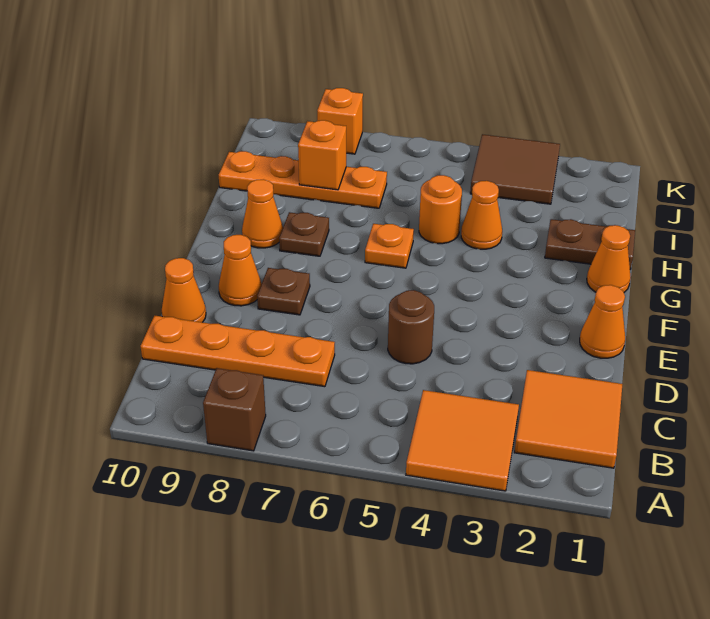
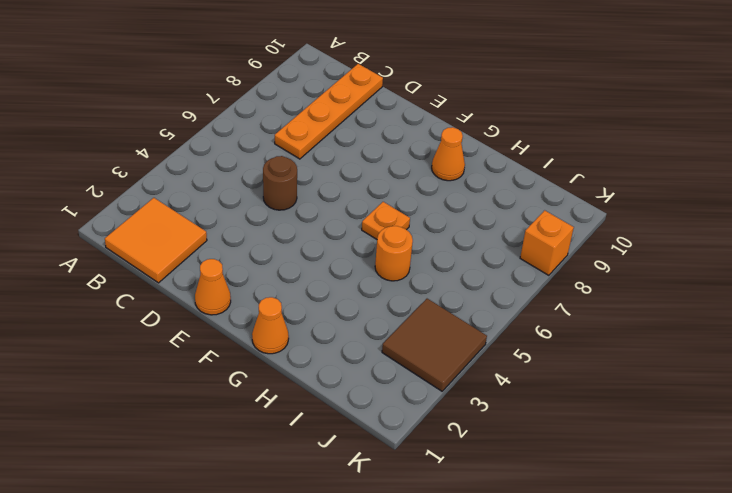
none -> orange tile A3:B4 level 1
none -> brown brick A8 level 1
none -> orange cone D10 level 1

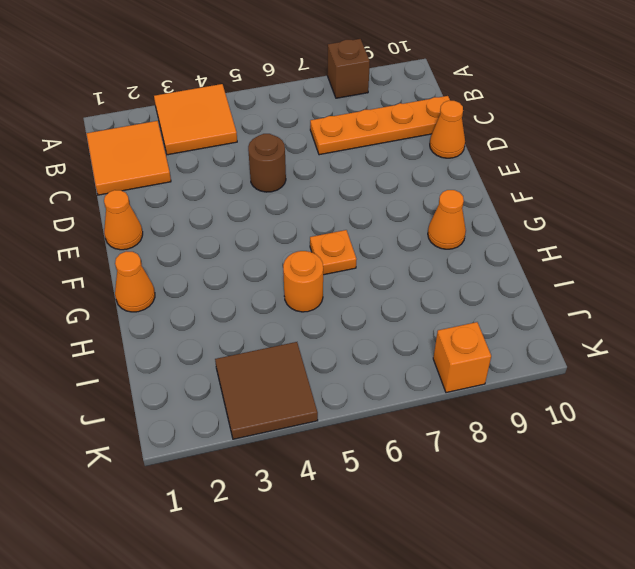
none -> brown plate E8 level 1
none -> orange cone E9 level 1
none -> brown plate G8 level 1

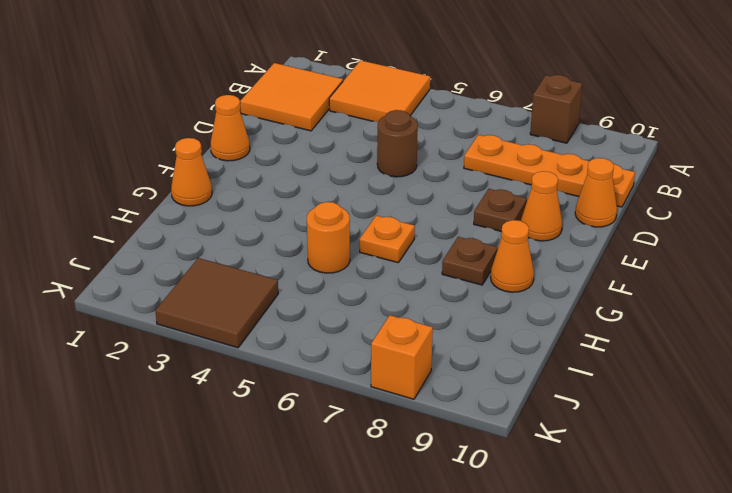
none -> brown plate H1:H2 level 1
none -> orange cone H4 level 1
none -> orange plate I7:I10 level 1

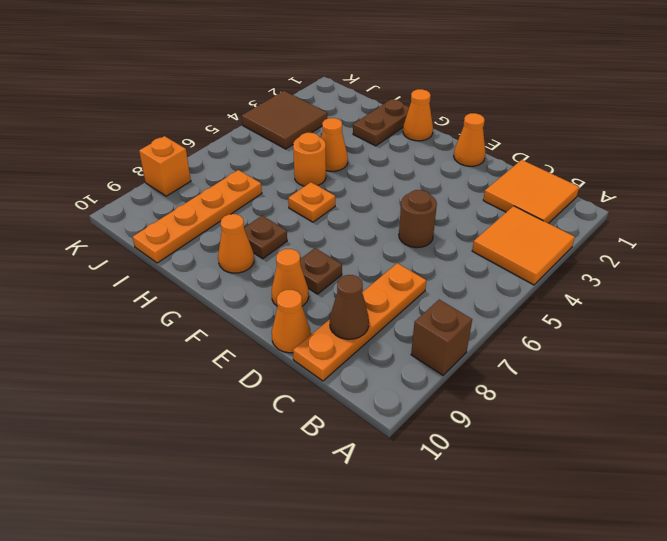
brown cone C9 level 2 -> none
none -> orange brick I8 level 2

